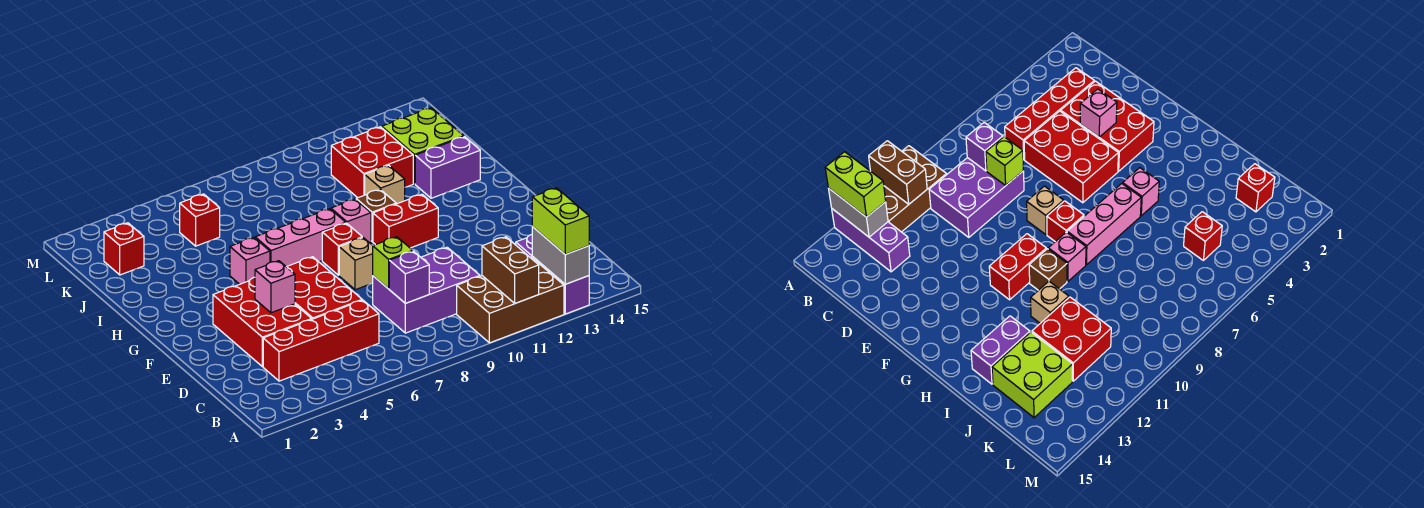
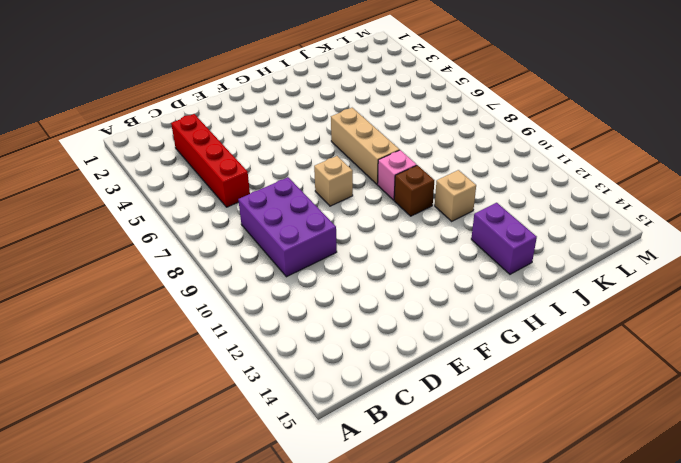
tan brick H6:H8 level 1 -> pink brick H6:H8 level 1
none -> brown brick A10:B12 level 1
none -> purple brick A13:C13 level 1
none -> red brick D3:F4 level 1

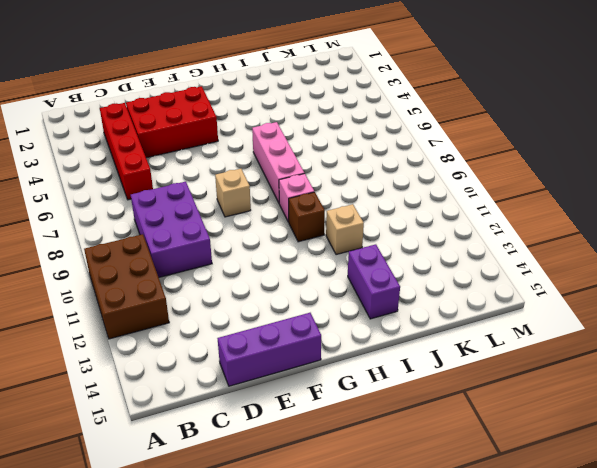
purple brick D15:F15 level 1 -> purple brick A13:C13 level 1
none -> red brick D5:F6 level 1
none -> red brick G8 level 1
none -> red brick G10:G11 level 1

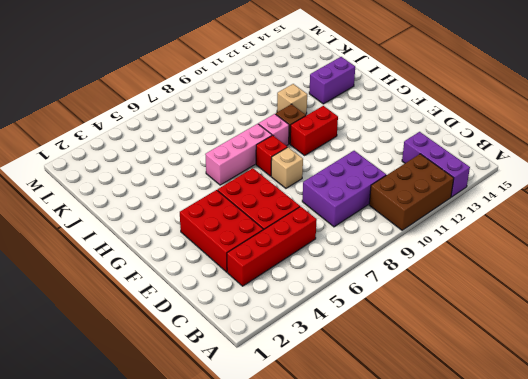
none -> pink brick H5 level 1
none -> red brick J11:K12 level 1
none -> lime brick J13:K14 level 1

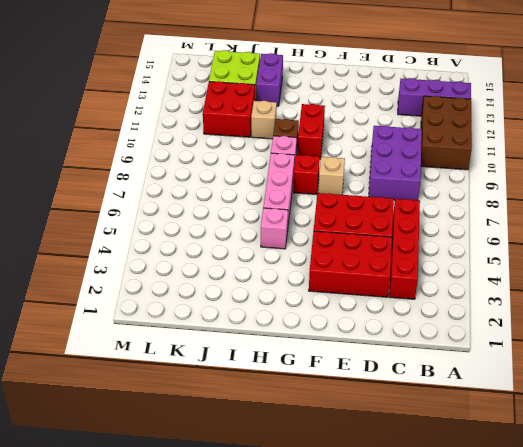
none -> red brick K2 level 1
none -> red brick K5 level 1
none -> brown brick A11:B11 level 2

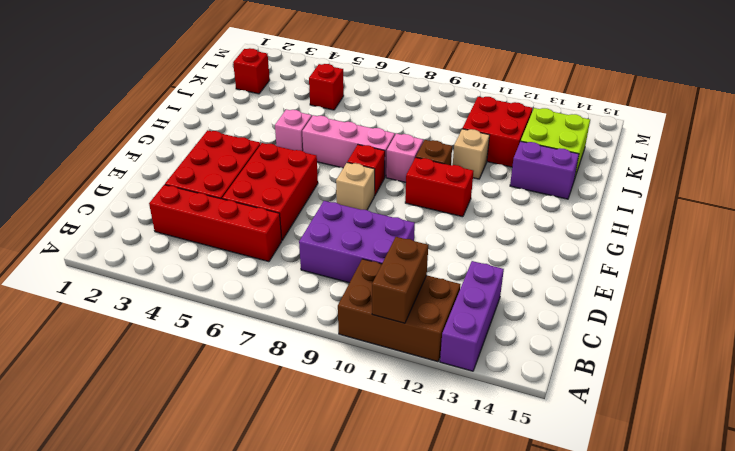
none -> grey brick A13:B13 level 2
none -> purple brick C8 level 2
none -> lime brick D8 level 2

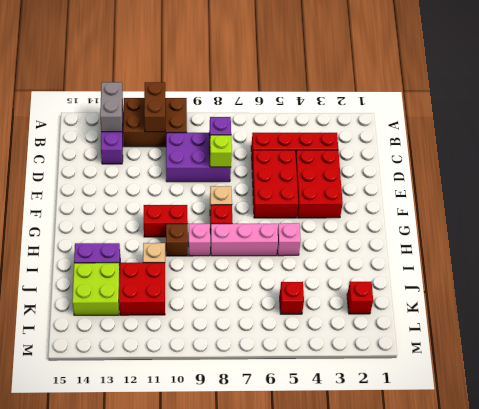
none -> pink brick E4 level 2
none -> lime brick A13:B13 level 3

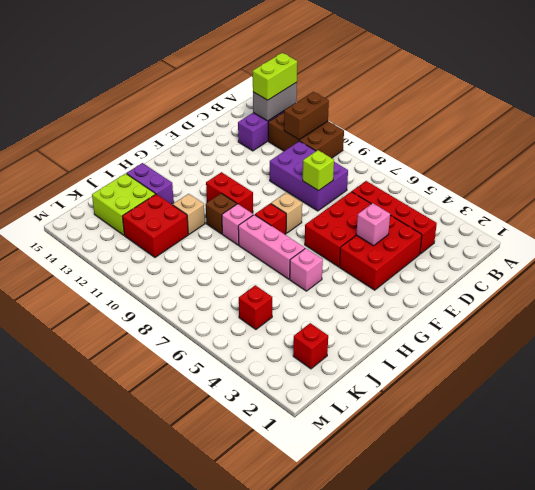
none -> purple brick C8 level 2

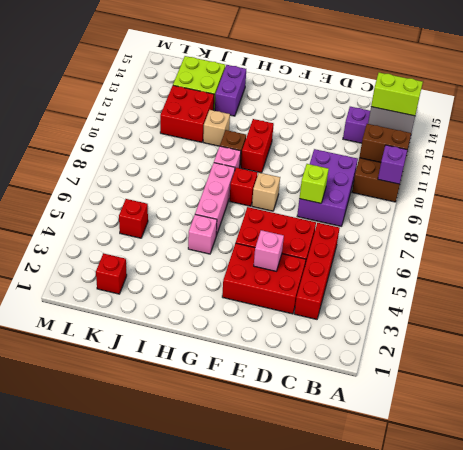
purple brick A10 level 2 -> purple brick C8 level 2

